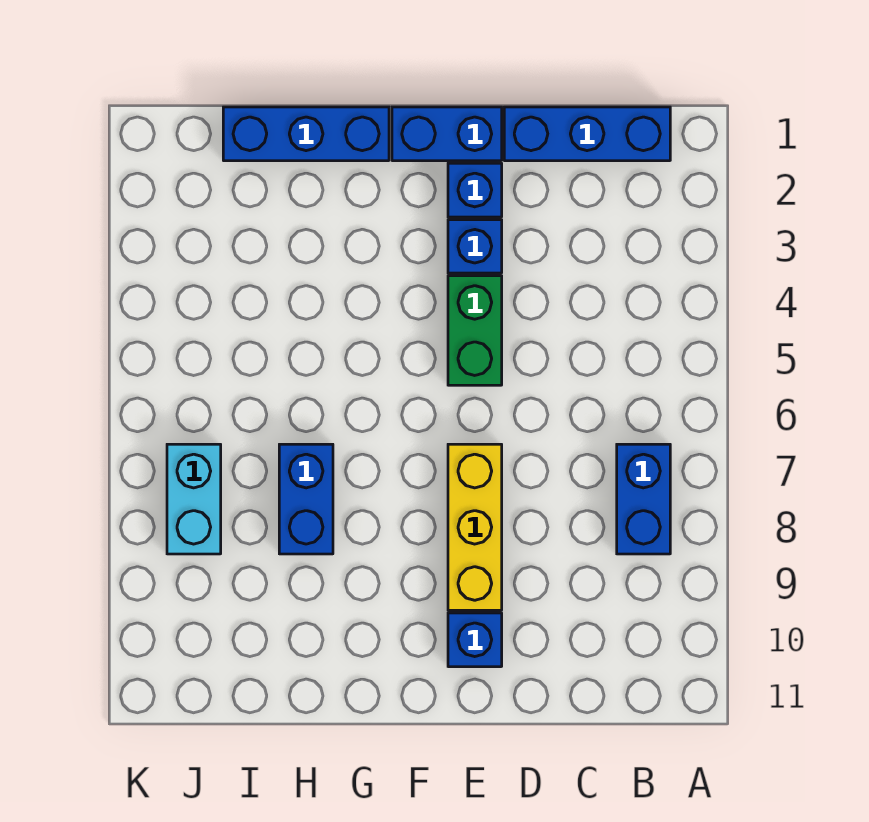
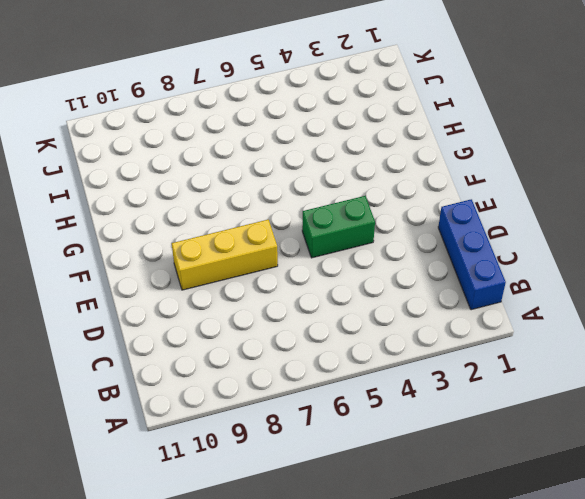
none -> blue brick B7:B8 level 1
none -> blue brick E1:F1 level 1

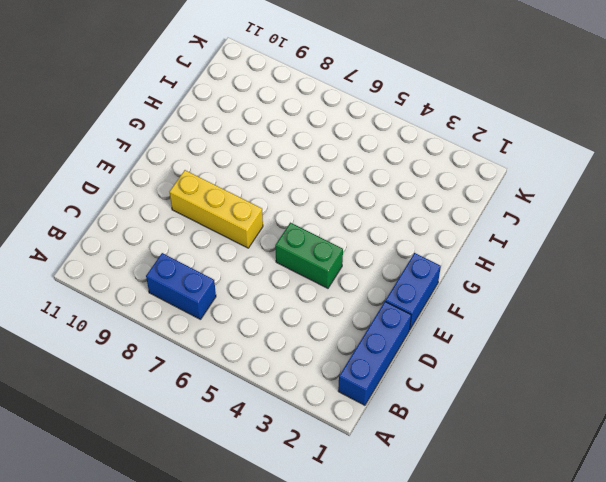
none -> blue brick E2 level 1
none -> blue brick E3 level 1

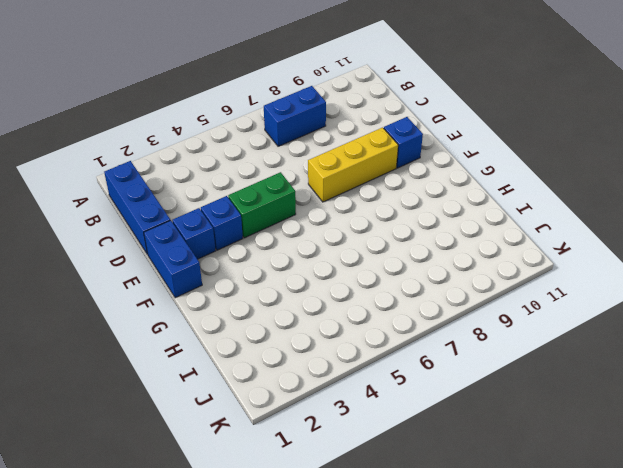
none -> blue brick G1:I1 level 1
none -> blue brick H7:H8 level 1

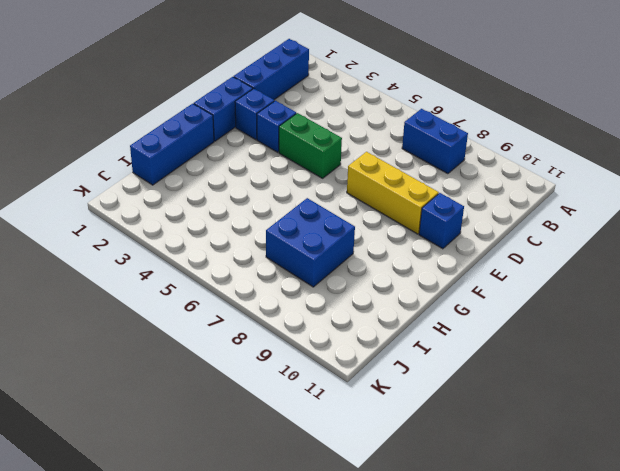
blue brick H7:I8 level 1 -> blue brick H7:H8 level 1
none -> cyan brick J7:J8 level 1

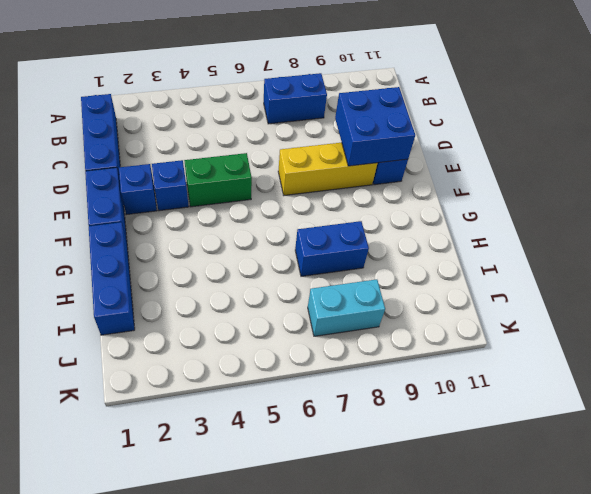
blue brick D9:E10 level 2 -> none

